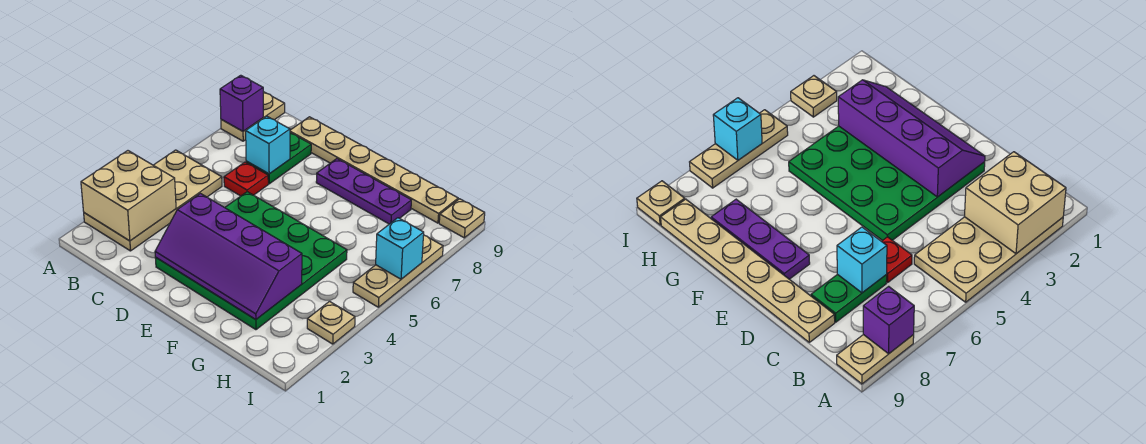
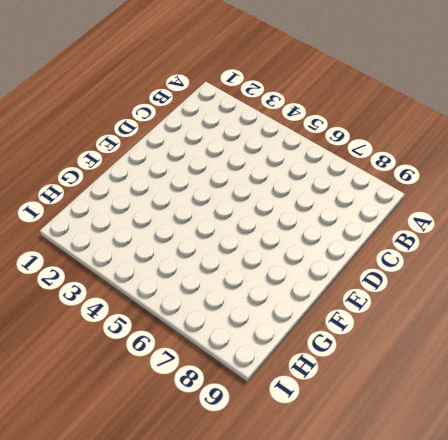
none -> tan plate A2:B5 level 1
none -> tan plate A8:A9 level 1
none -> red plate C6 level 1

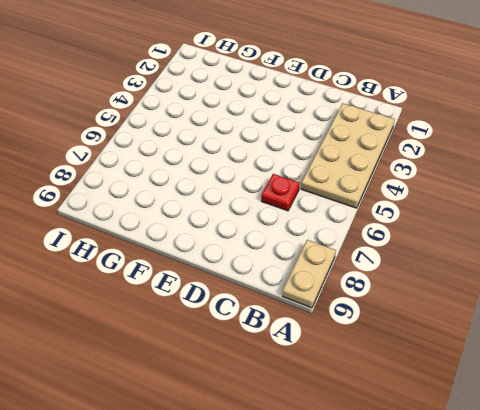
none -> green plate C7:C8 level 1
none -> tan plate C9:H9 level 1
none -> green plate D2:G5 level 1

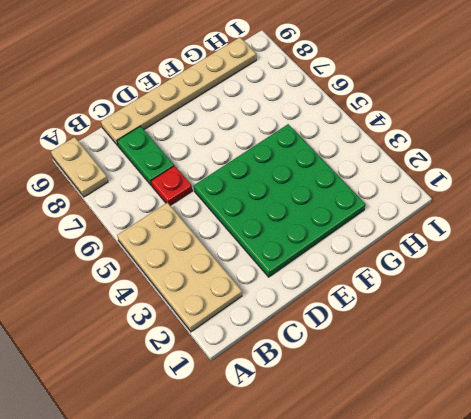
none -> purple plate E8:G8 level 1
none -> tan plate I3 level 1
none -> tan plate I5:I7 level 1

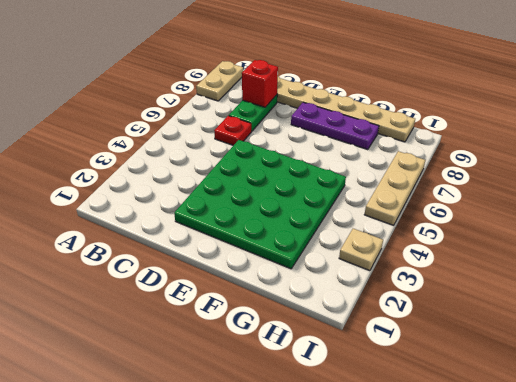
red brick C8 level 2 -> none
none -> tan plate A2:B5 level 1
none -> tan plate I9 level 1
none -> tan brick A2:B3 level 2

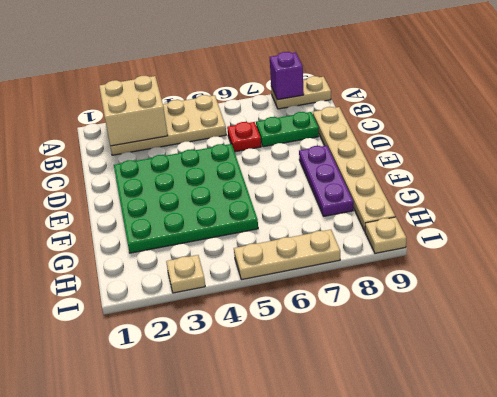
none -> cyan brick C7 level 2
none -> purple slope D2:G3 level 2 top 3
none -> cyan brick I6 level 2

